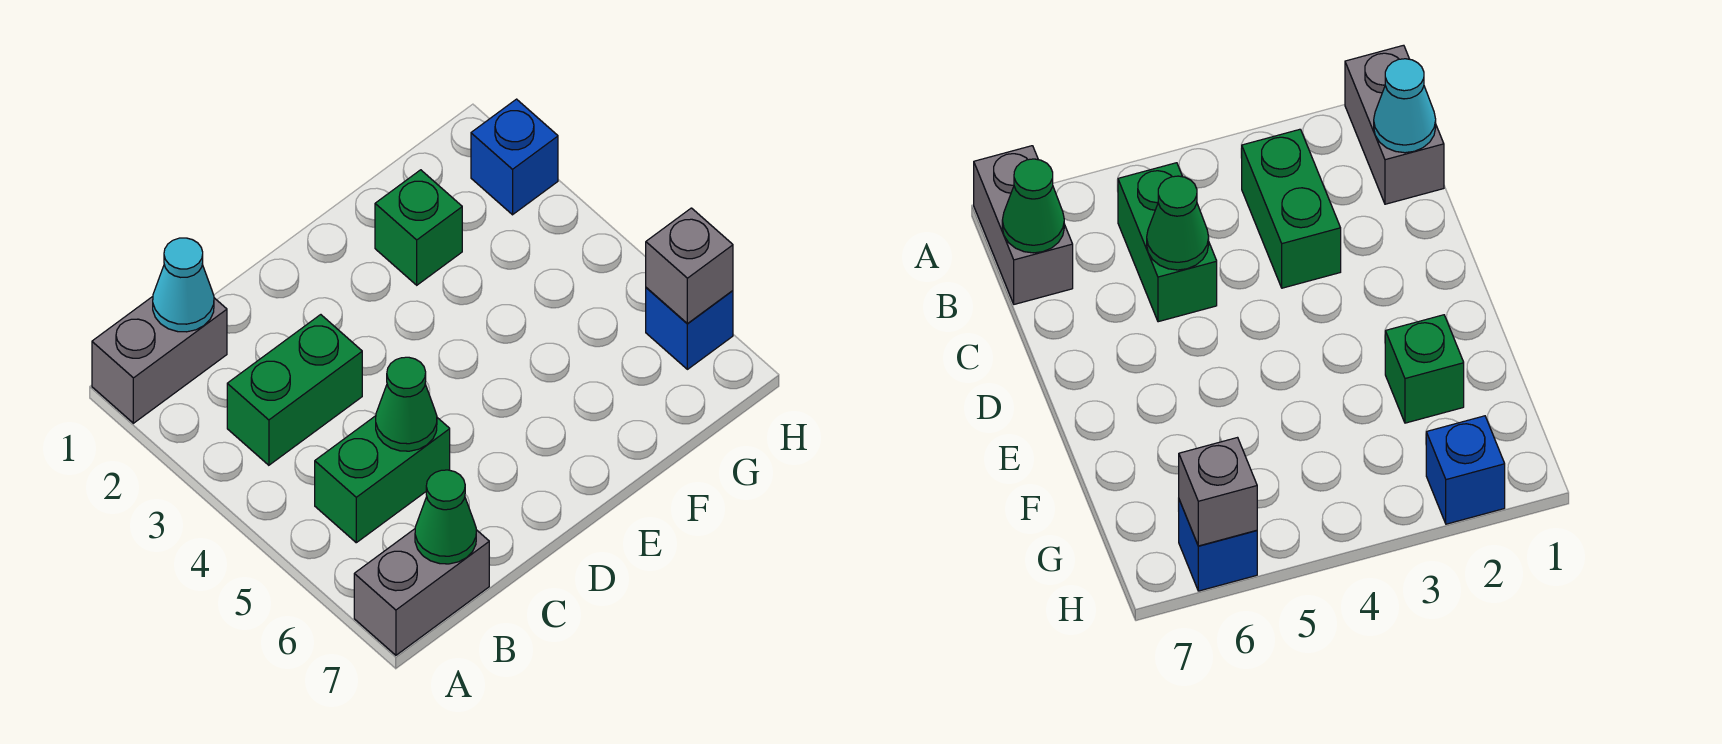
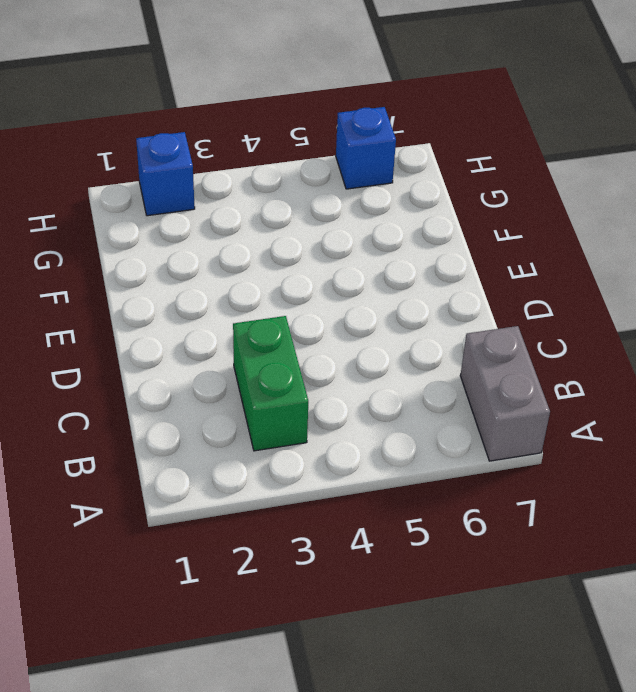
none -> grey brick A1:B1 level 1
none -> green brick B5:C5 level 1

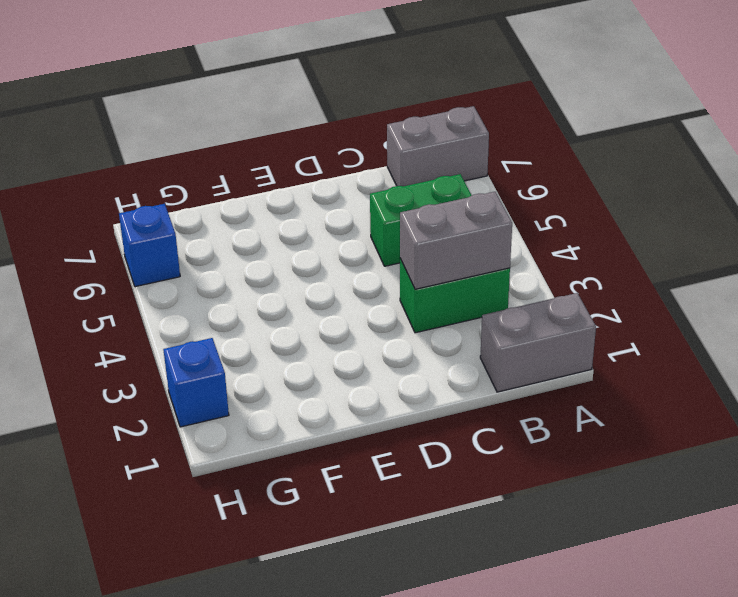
grey brick B3:C3 level 2 -> none
none -> green brick F2 level 1
none -> cyan cone B1 level 2

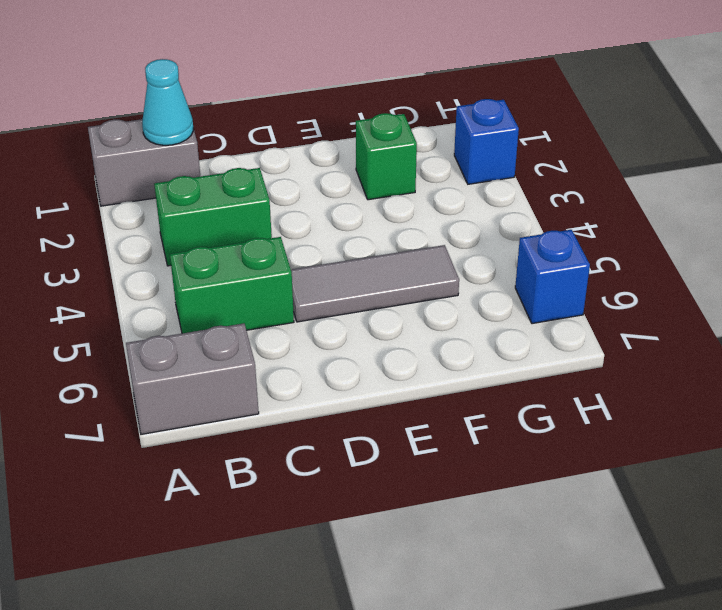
grey tile D5:F5 level 1 -> none
none -> green cone B7 level 2
none -> green cone C5 level 2

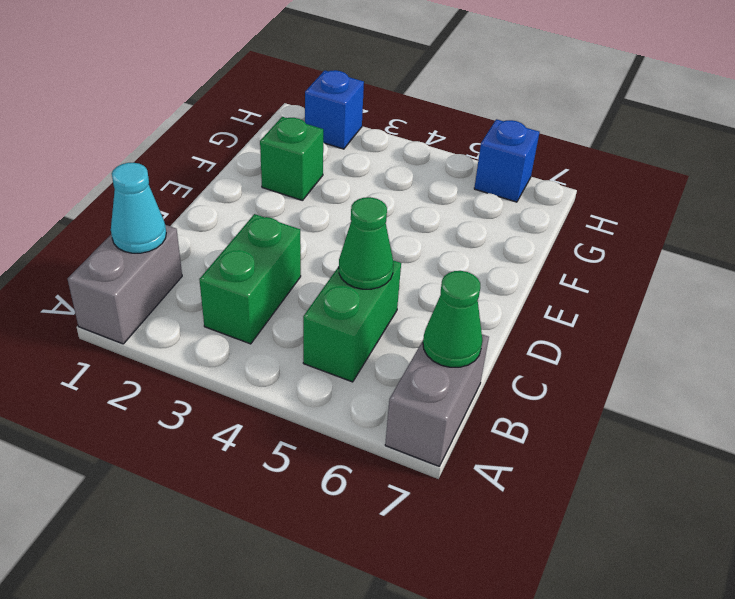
none -> grey brick H6 level 2

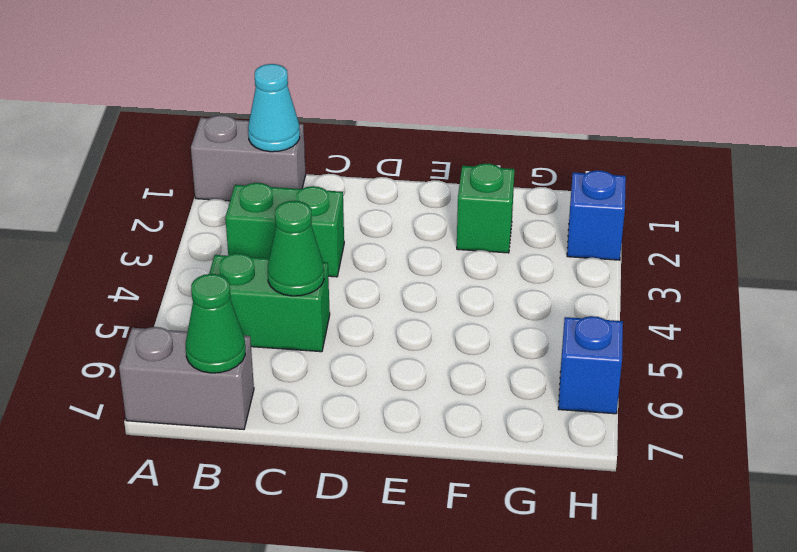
none -> grey brick H6 level 2

